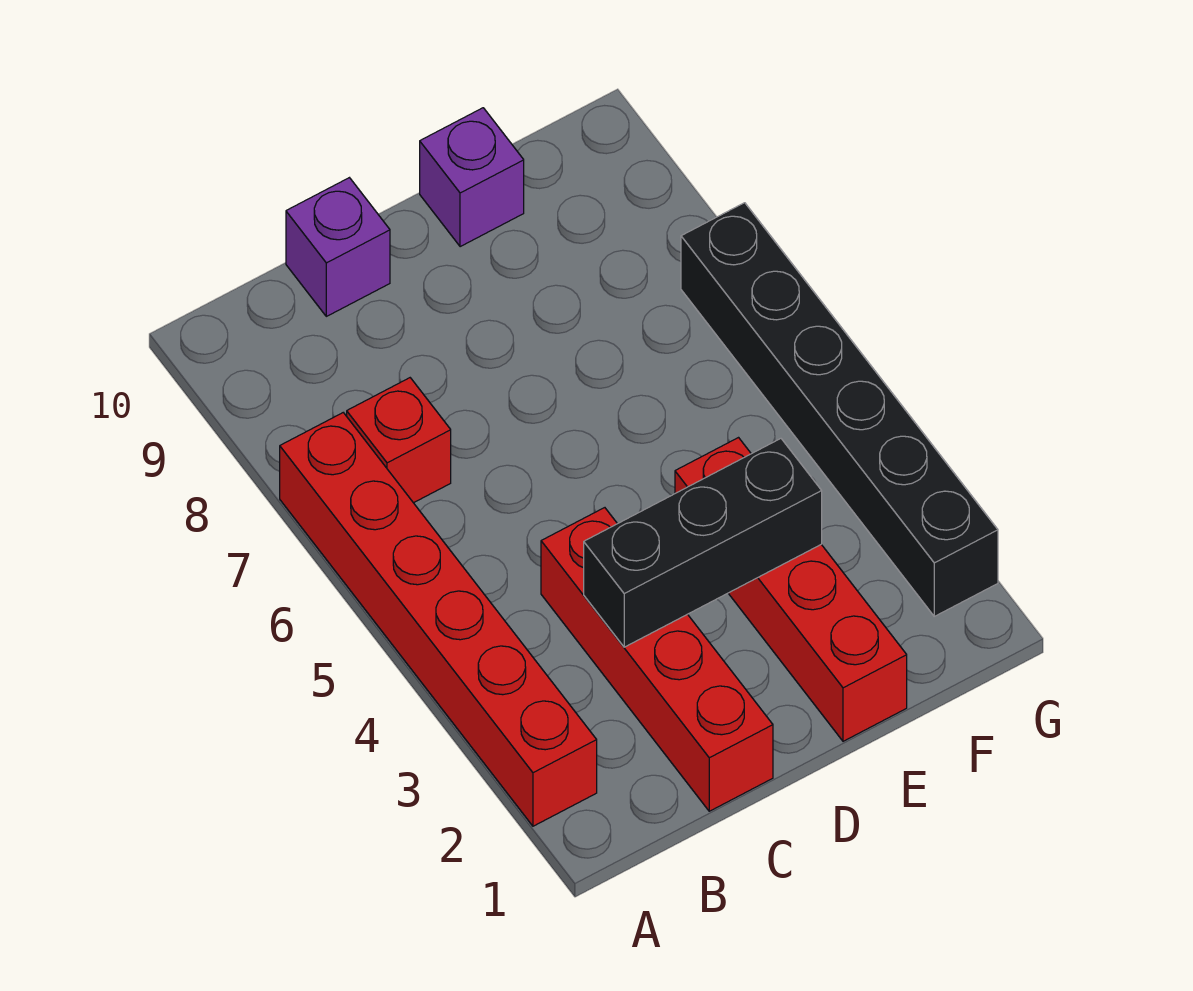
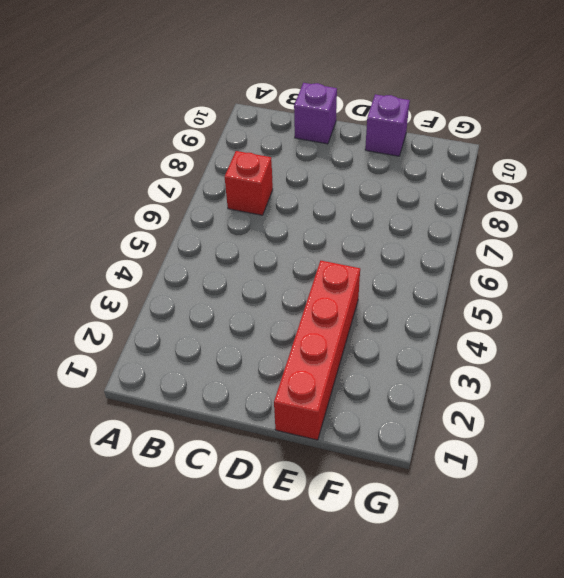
none -> red brick A2:A7 level 1
none -> red brick C1:C4 level 1

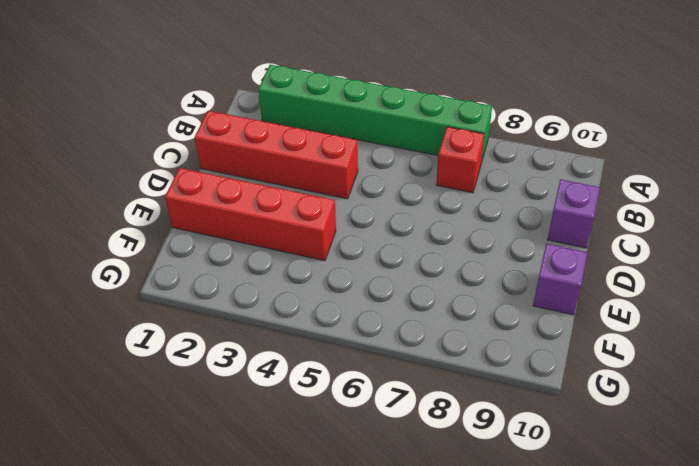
green brick A2:A7 level 1 -> red brick A2:A7 level 1
none -> black brick G2:G7 level 1
none -> black brick C3:E3 level 2

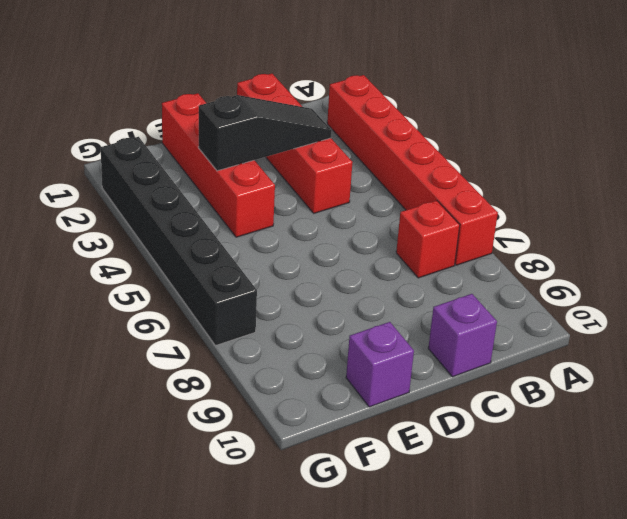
black slope C3:E3 level 2 top E -> black brick C3:E3 level 2

